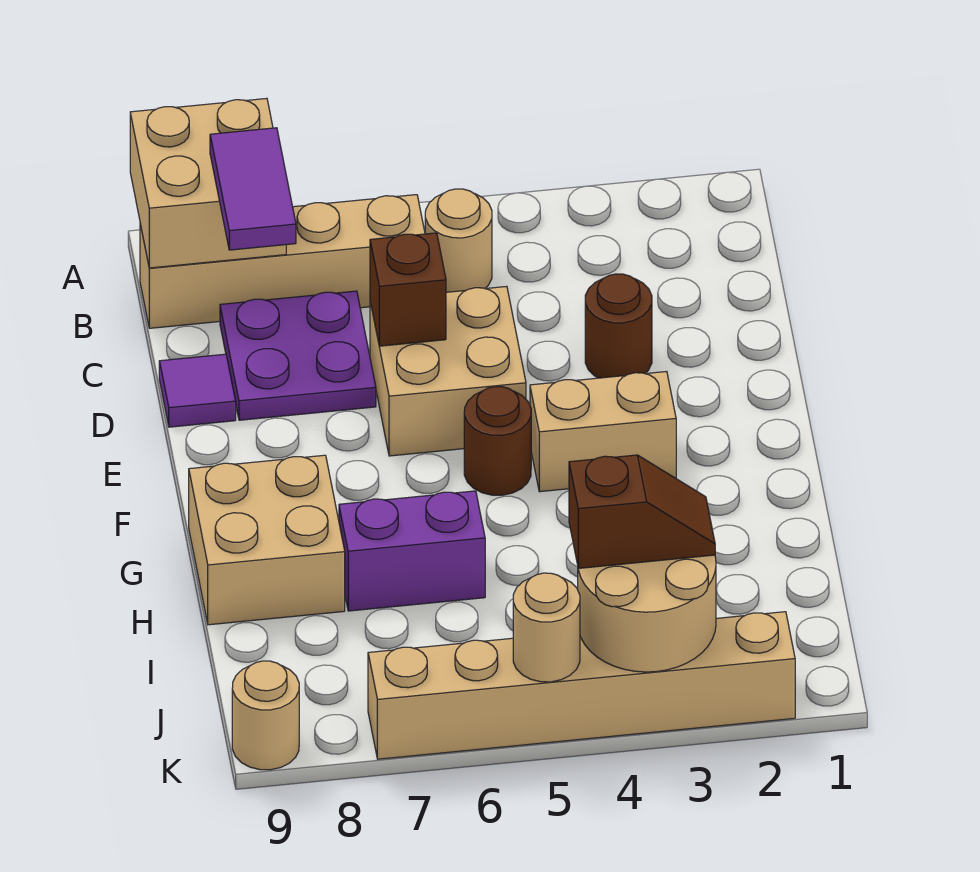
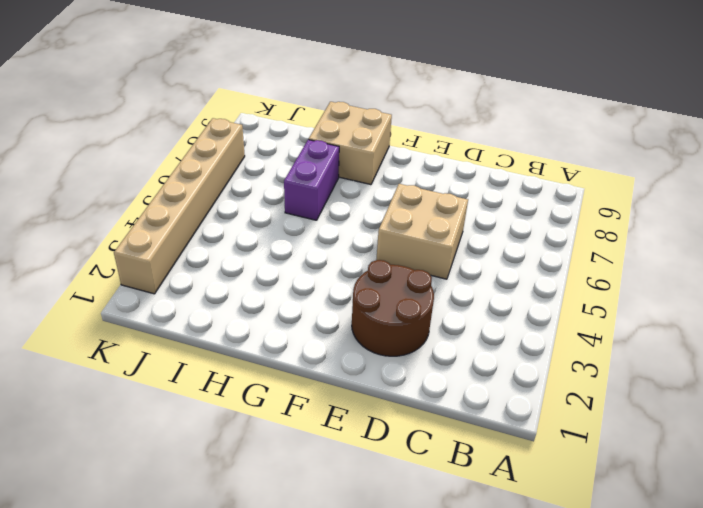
brown round brick D2:E3 level 1 -> brown round brick D3 level 1
none -> tan round brick B5 level 1
none -> tan brick B6:B9 level 1
none -> purple plate C7:D8 level 1

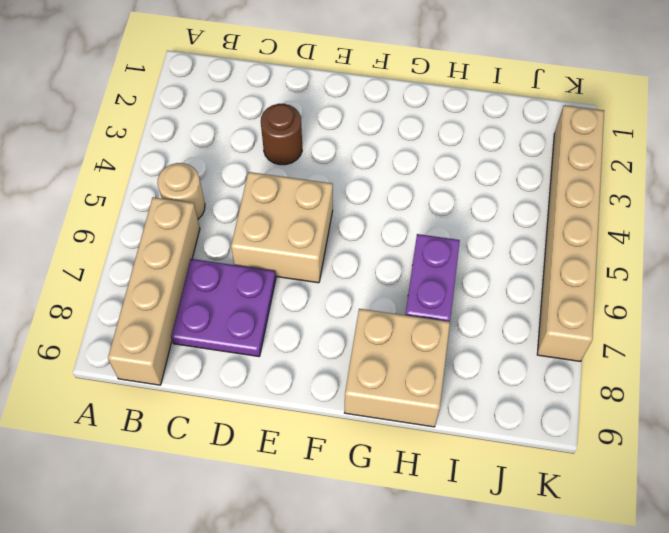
none -> purple tile D9 level 1
none -> tan brick F3:F4 level 1
none -> brown round brick F5 level 1

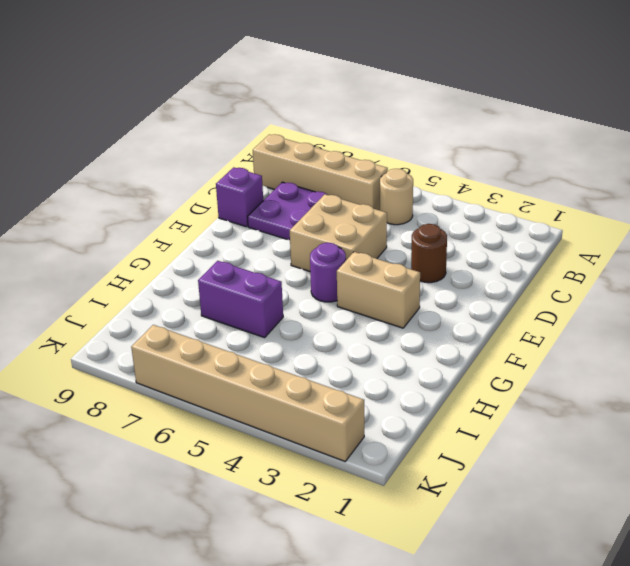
purple brick D9 level 1 -> purple tile D9 level 1
purple round brick F5 level 1 -> brown round brick F5 level 1
none -> tan brick G8:H9 level 1
none -> tan round brick K9 level 1
none -> tan brick A8:B9 level 2

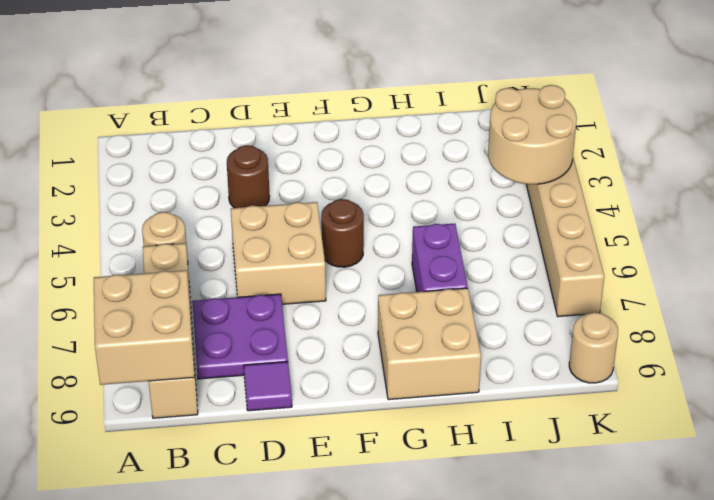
none -> tan brick F3:F4 level 1
none -> brown brick D6 level 2
none -> tan round brick K5 level 2

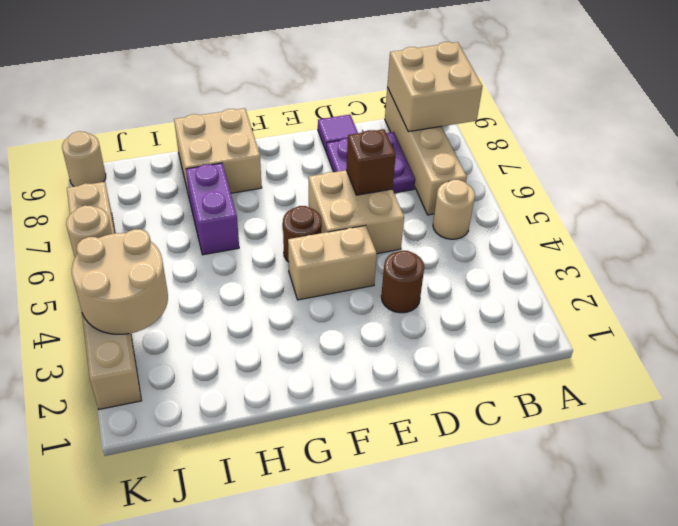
tan brick E4:F4 level 1 -> tan brick F3:F4 level 1
none -> purple tile B8:C8 level 3
none -> brown slope J3:J4 level 3 top 4

